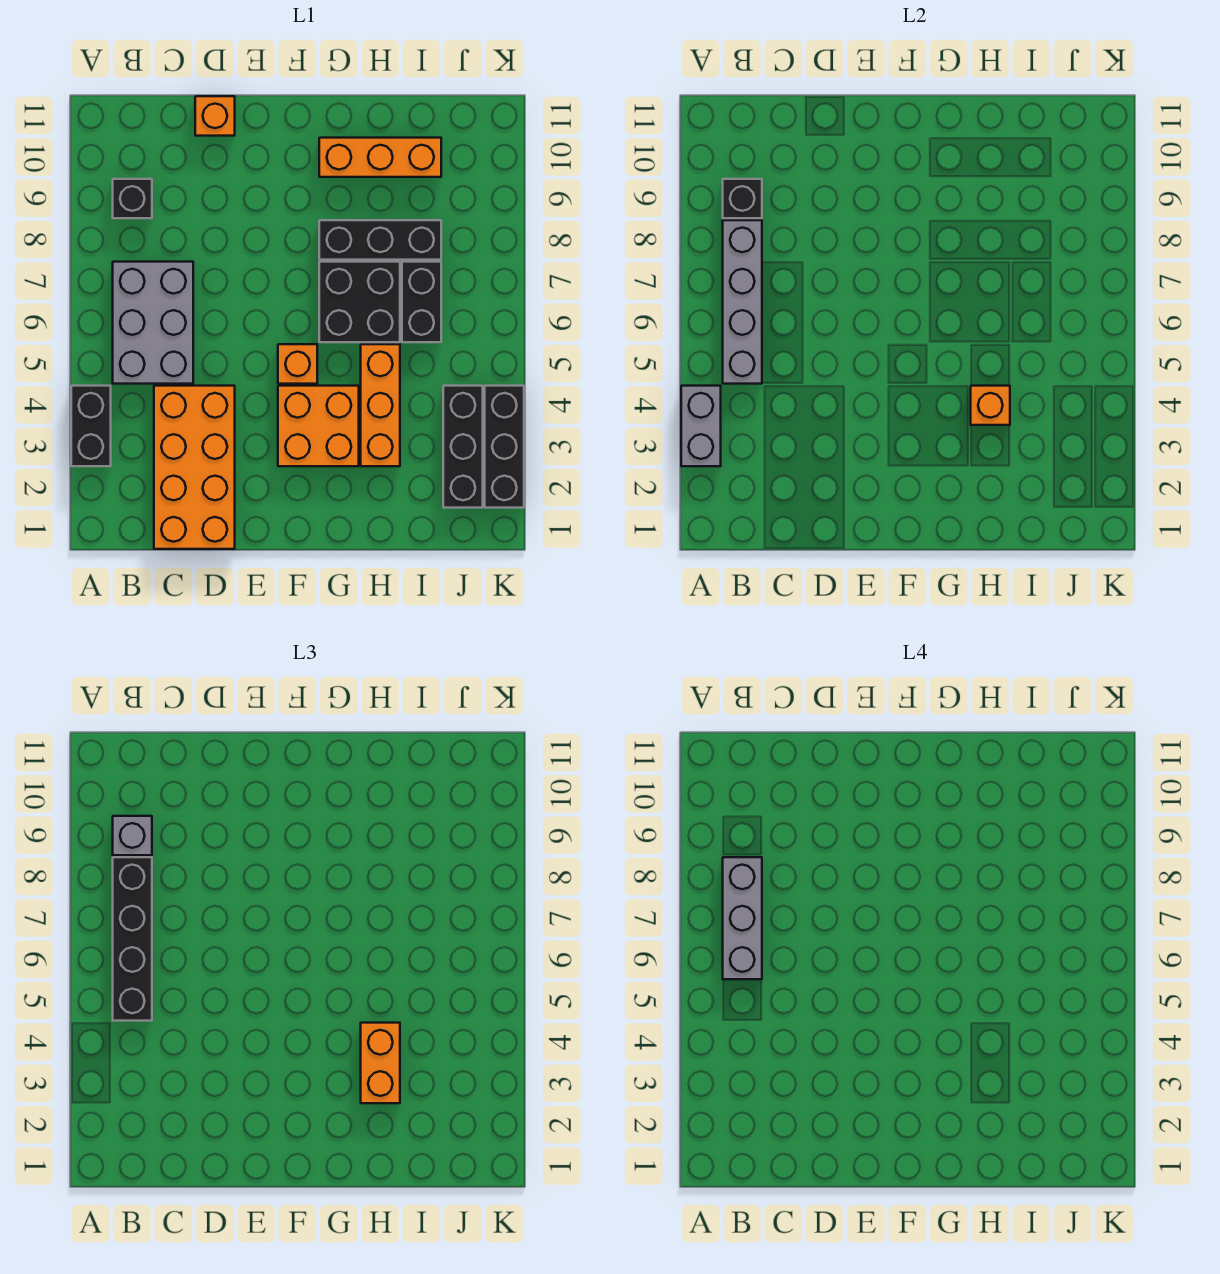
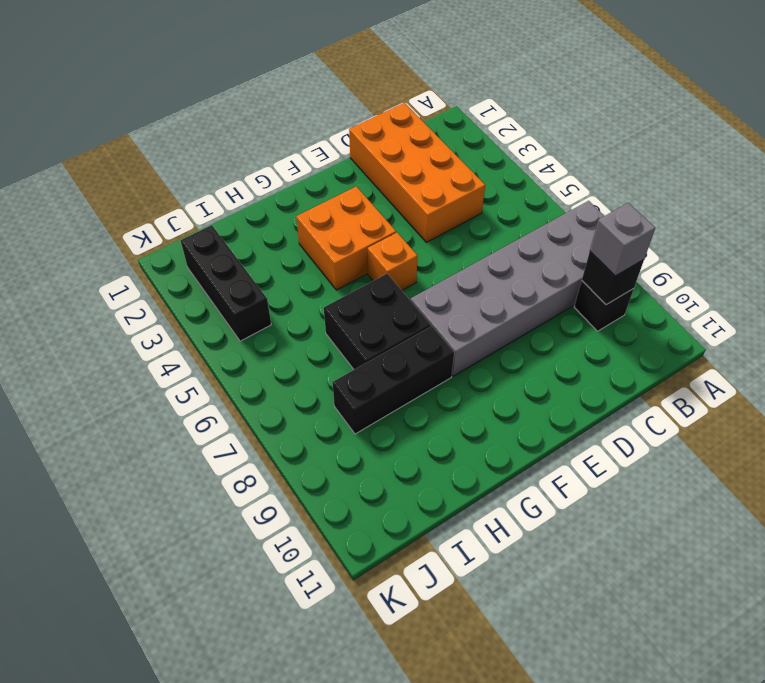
grey brick A7:F8 level 1 -> grey brick B5:C7 level 1
none -> black brick A3:A4 level 1
none -> orange brick D11 level 1
none -> orange brick G10:I10 level 1

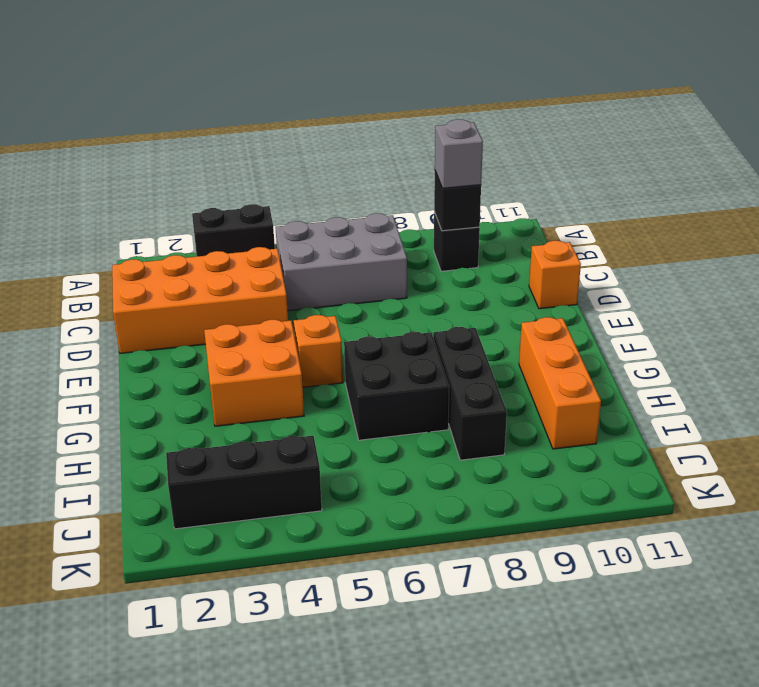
none -> orange brick H3:H5 level 1
none -> black brick I6:I7 level 1
none -> black brick K2:K4 level 1

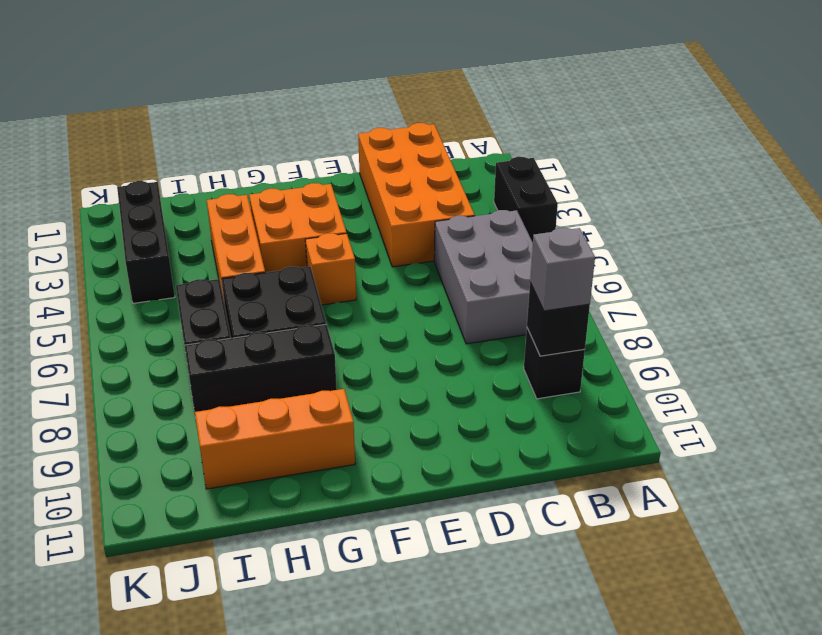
none -> orange brick D11 level 1
none -> black brick K2:K4 level 1
none -> grey brick A3:A4 level 2

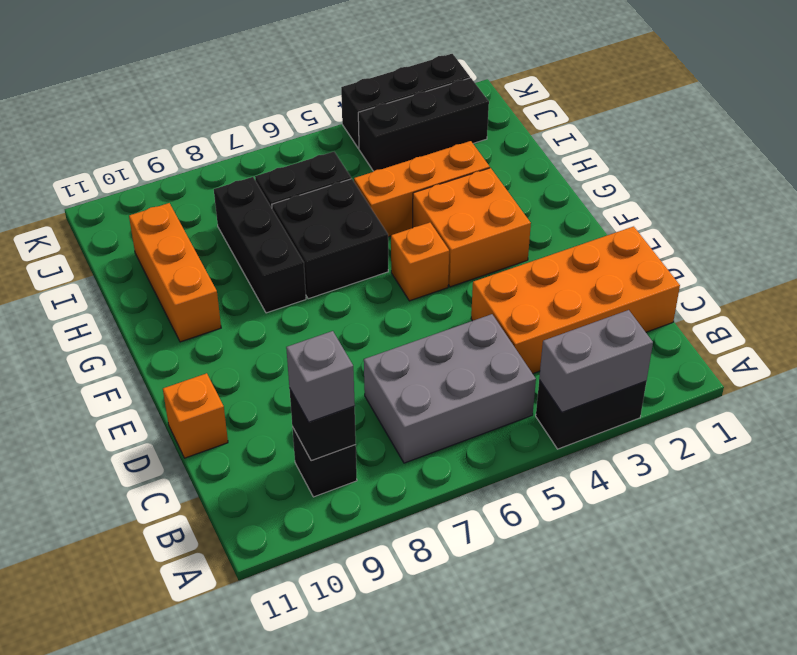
none -> grey brick B5:B8 level 2
none -> orange brick H4 level 2
none -> black brick B5:B8 level 3

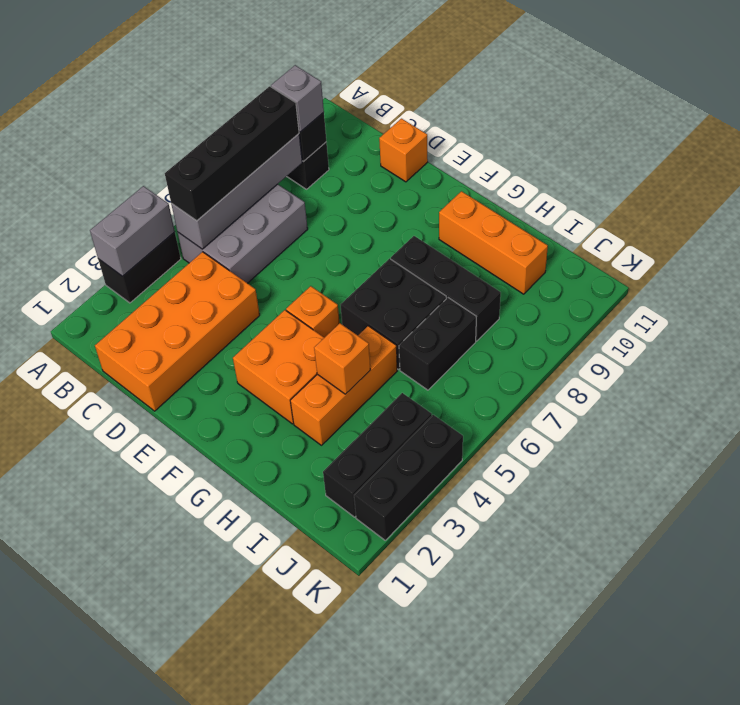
none -> orange brick H3:H4 level 3
none -> grey brick B6:B8 level 4

